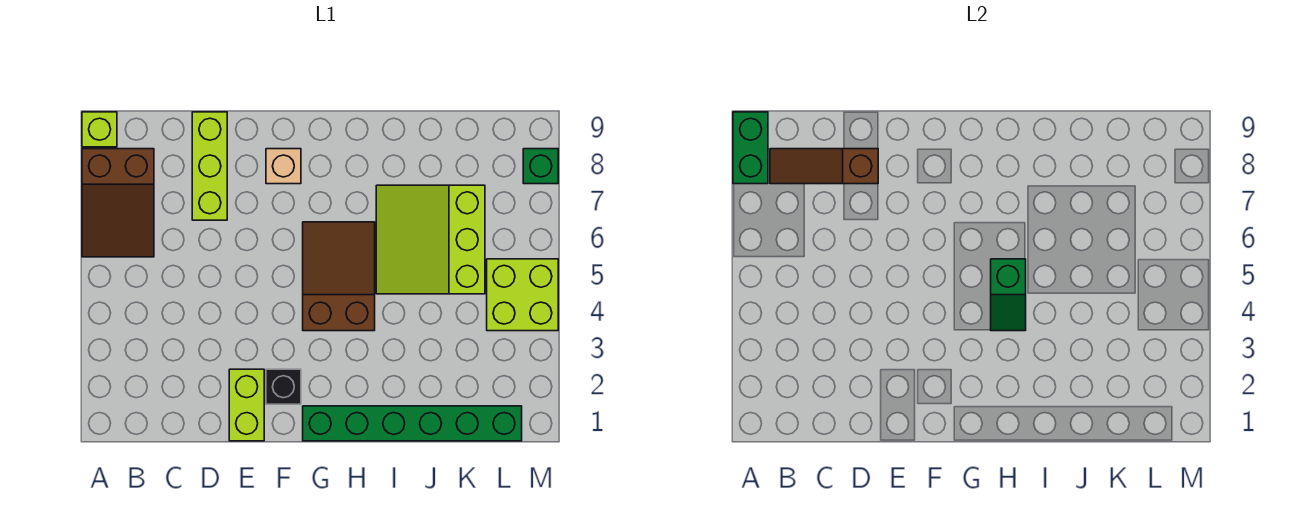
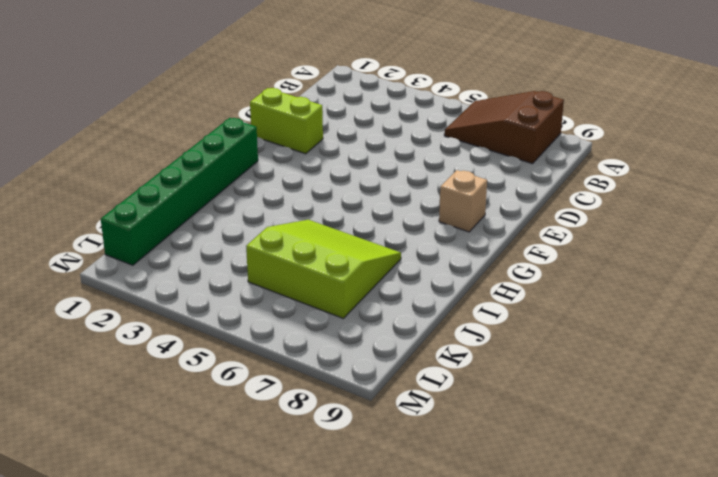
none -> lime brick A9 level 1
none -> lime brick D7:D9 level 1
none -> black brick F2 level 1

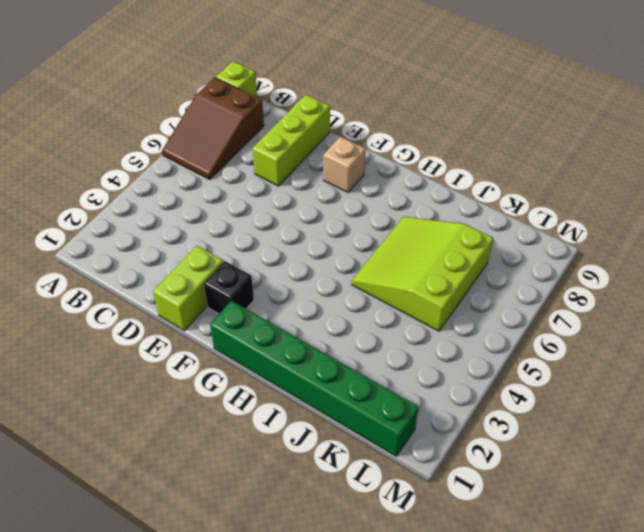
none -> brown slope G4:H6 level 1 top 4
none -> lime brick L4:M5 level 1
none -> green brick M8 level 1

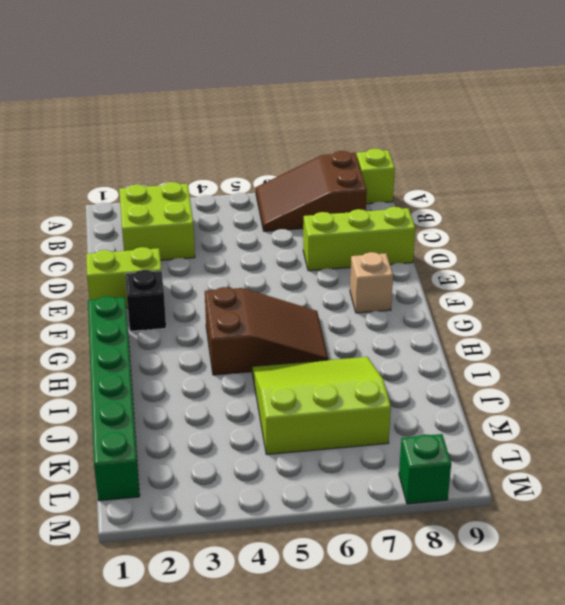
lime brick B2:C3 level 1 -> lime brick L4:M5 level 1
none -> green brick A8:A9 level 2
none -> brown slope B8:D8 level 2 top D
none -> green slope H4:H5 level 2 top 5

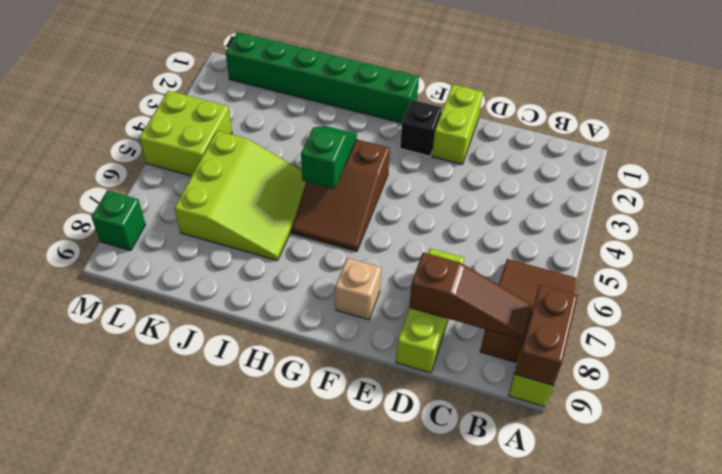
brown brick A8:A9 level 2 -> green brick A8:A9 level 2

